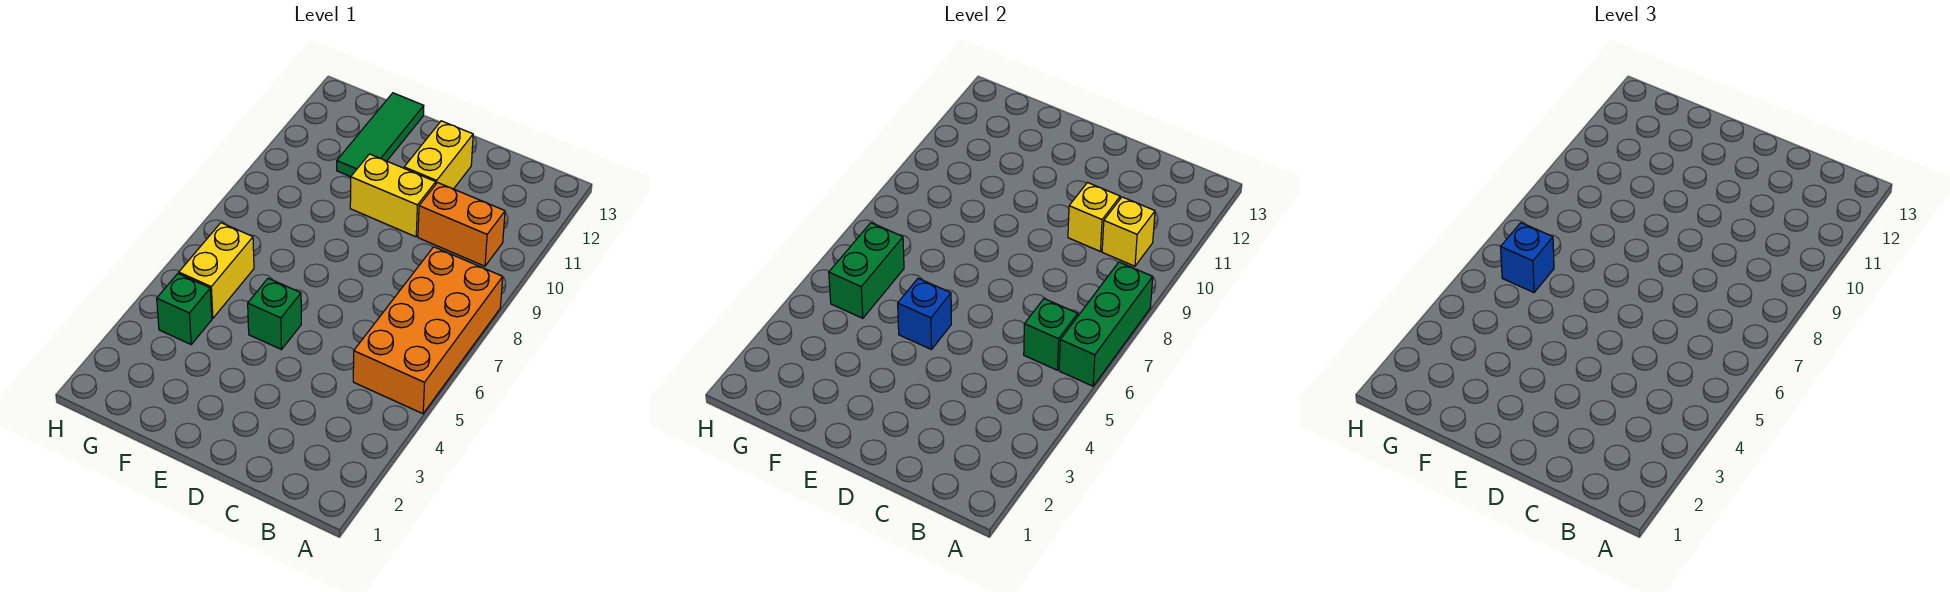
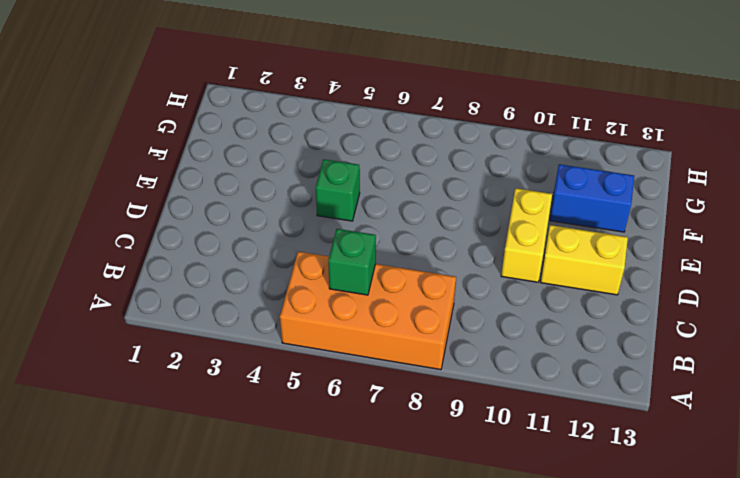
blue brick F11:F12 level 1 -> green tile F11:F13 level 1
none -> orange brick B10:C10 level 1
none -> green brick G4 level 1
none -> yellow brick G5:G6 level 1

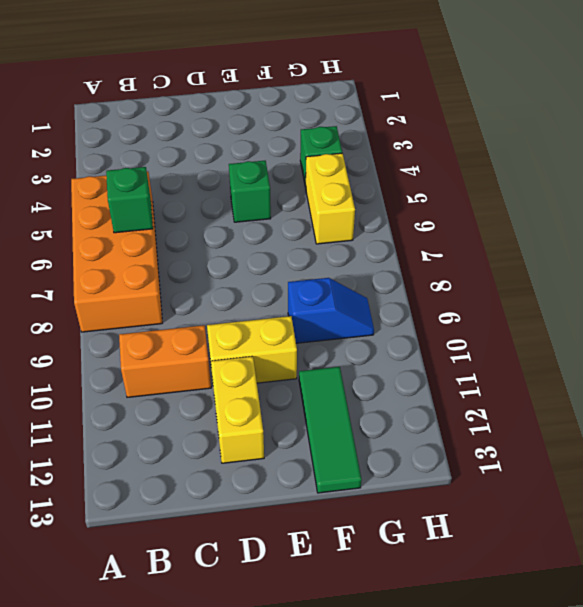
blue slope F9:G9 level 1 top F -> none
none -> green brick A6:A8 level 2
none -> yellow brick B10 level 2
none -> yellow brick C10 level 2

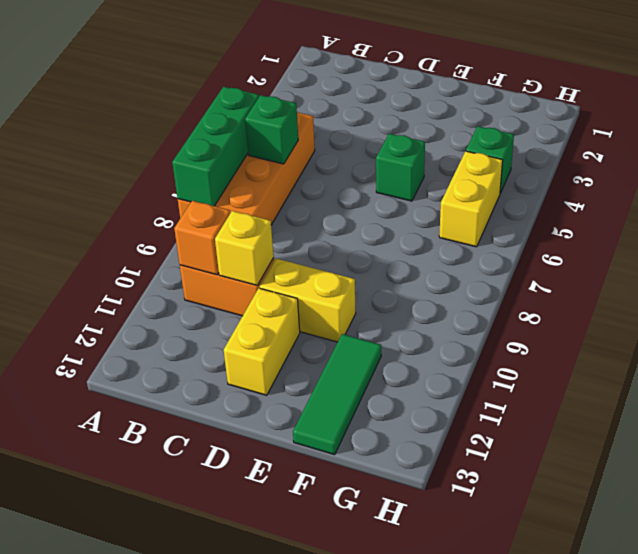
orange brick B10 level 2 -> yellow brick B10 level 2
none -> blue brick E5 level 2
none -> green brick G5:G6 level 2
none -> blue brick G6 level 3

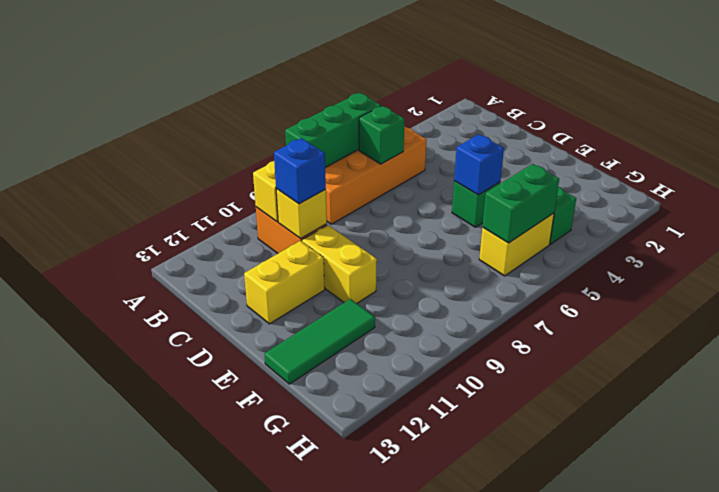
blue brick C10 level 3 -> blue brick G6 level 3

